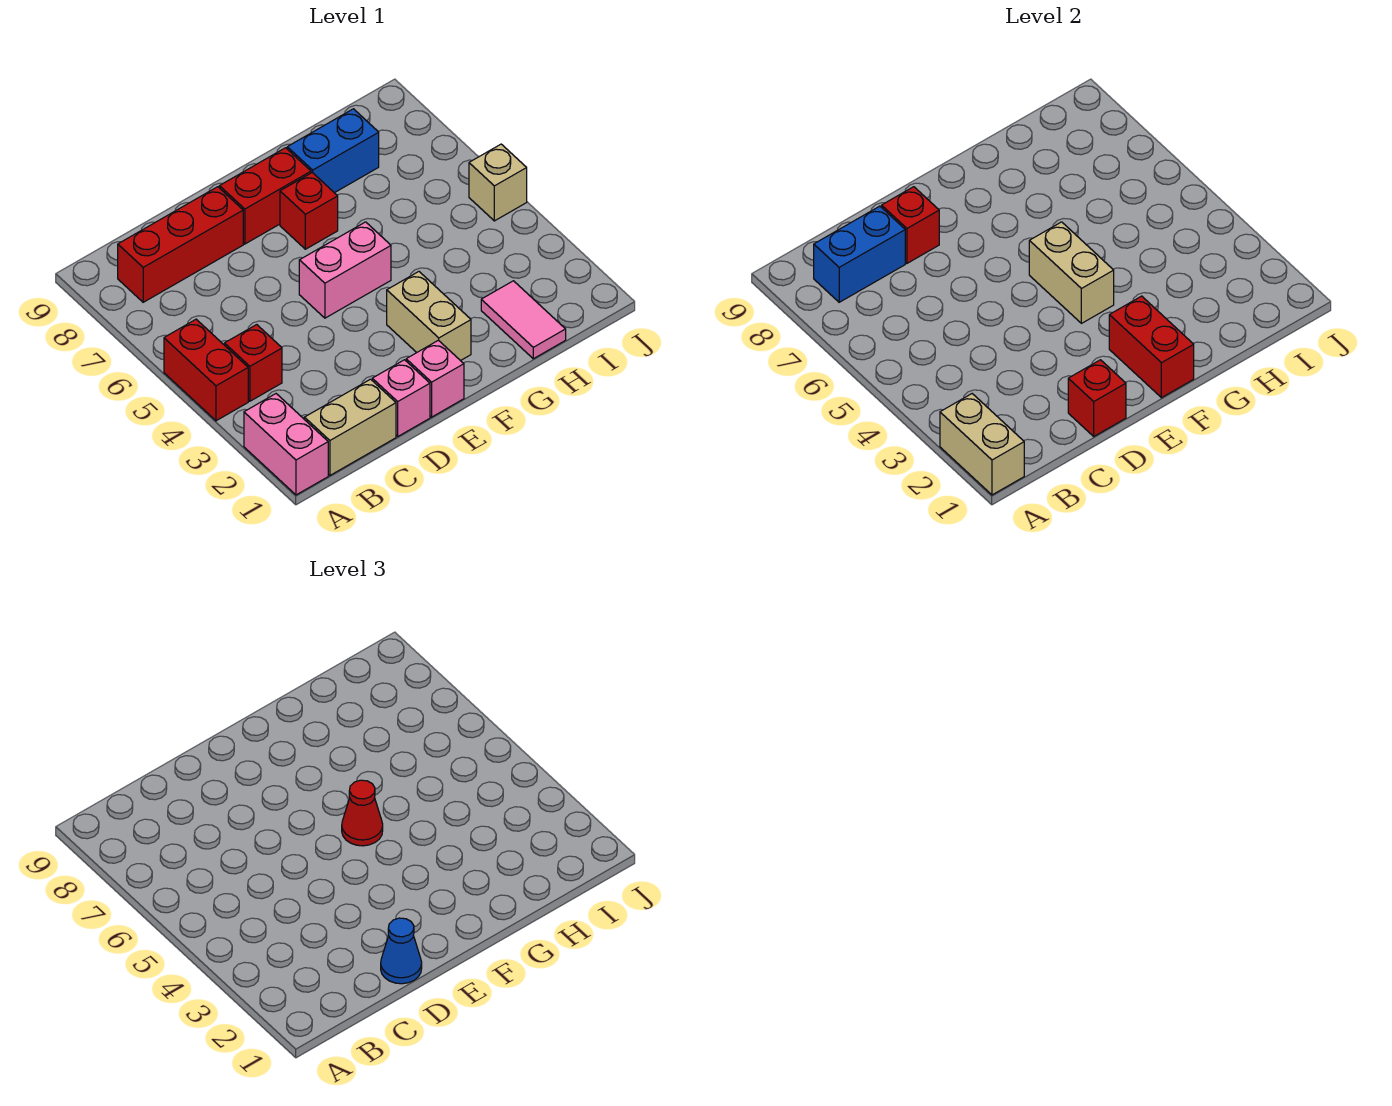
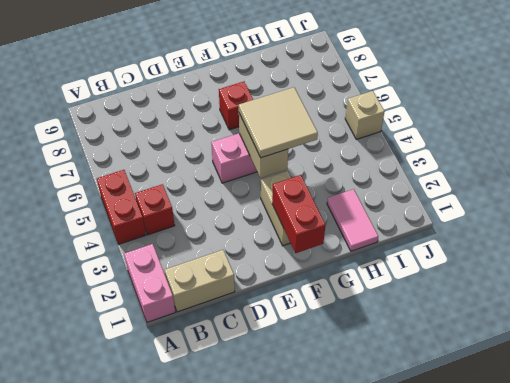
tan tile F4:G5 level 3 -> red cone F5 level 3
none -> red brick B8:D8 level 1
none -> pink brick D1 level 1
none -> pink brick E1 level 1

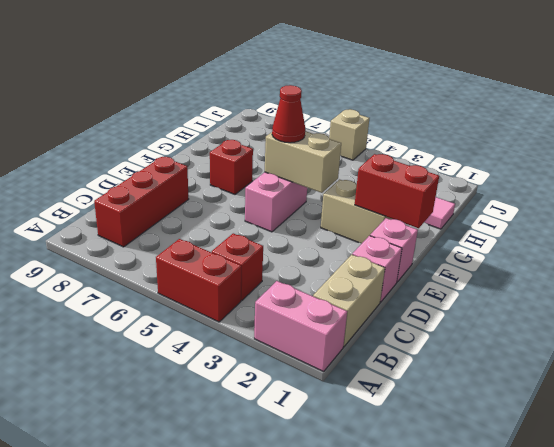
none -> red brick E8:F8 level 1
none -> blue brick G8:H8 level 1
none -> tan brick A1:A2 level 2

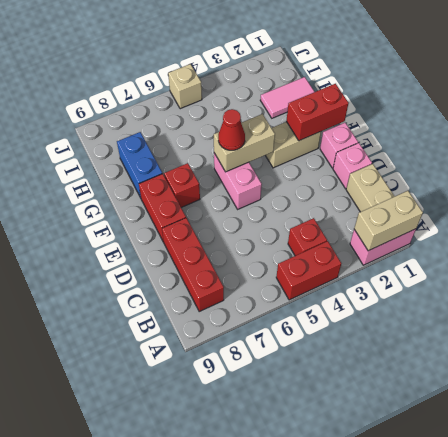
none -> blue brick B8:C8 level 2
none -> red brick D1 level 2
none -> red brick D8 level 2

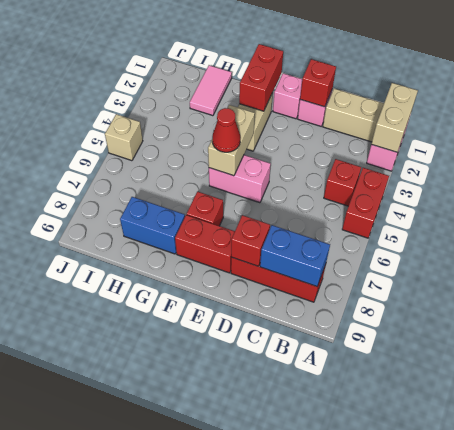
none -> blue cone D1 level 3

